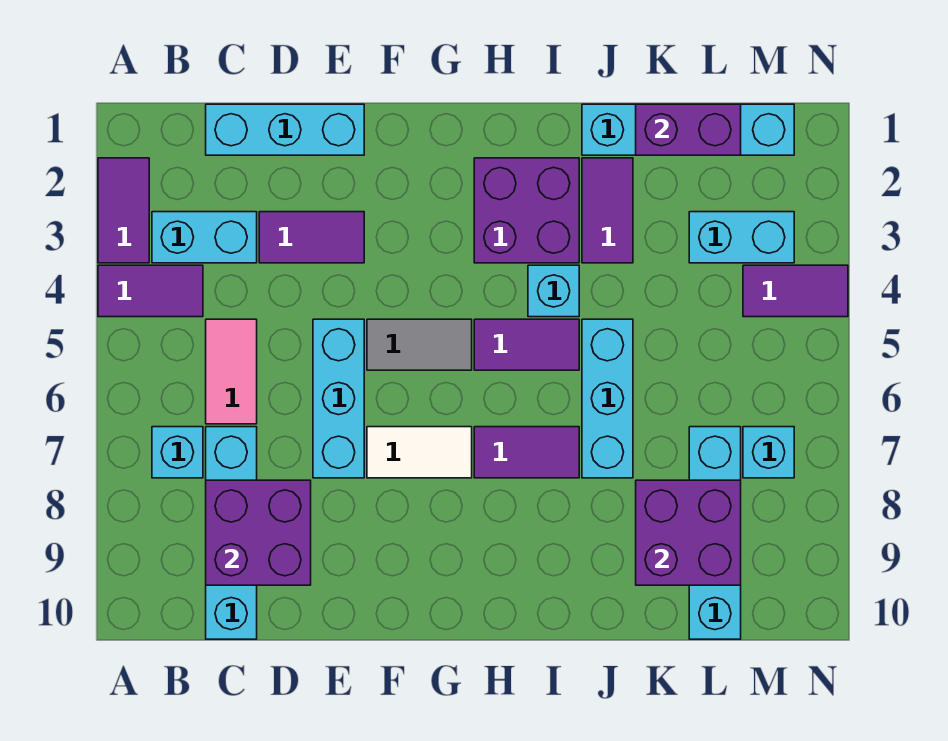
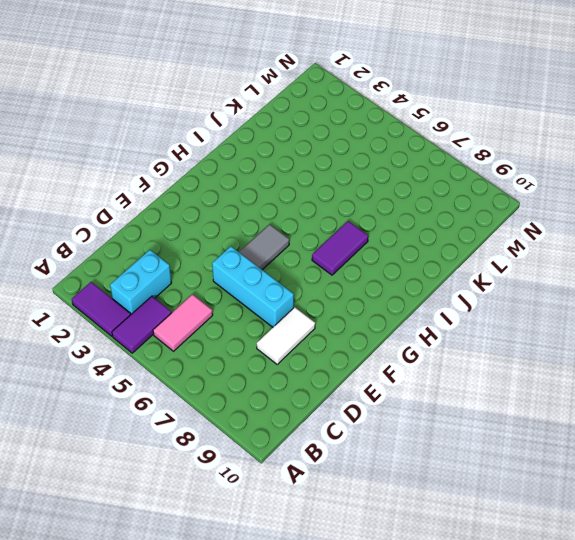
pink tile B5:C5 level 1 -> pink tile C5:C6 level 1
white tile D8:E8 level 1 -> white tile F7:G7 level 1
none -> cyan brick B7 level 1
none -> cyan brick C1:E1 level 1
none -> cyan brick C7:C10 level 1

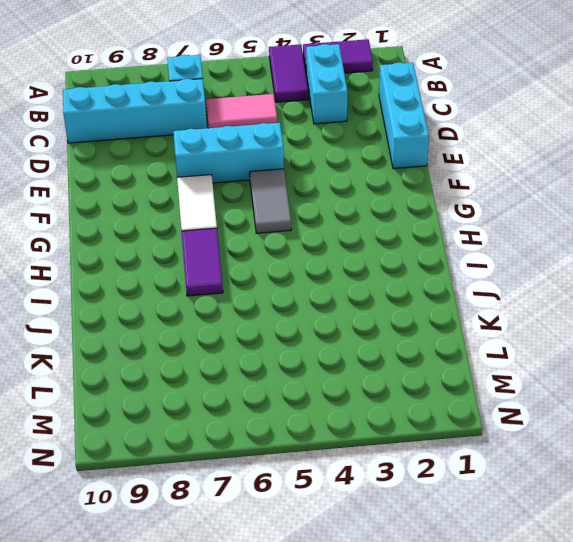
none -> purple tile D3:E3 level 1
none -> purple brick H2:I3 level 1
none -> purple tile H5:I5 level 1

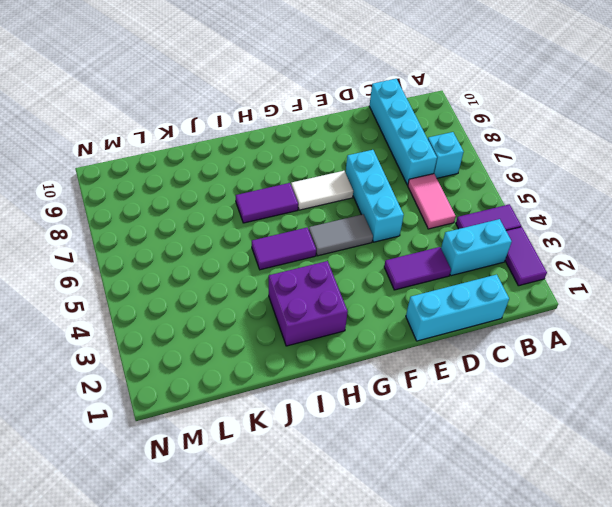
none -> cyan brick I4 level 1
none -> cyan brick J1:M1 level 1
none -> purple tile J2:J3 level 1

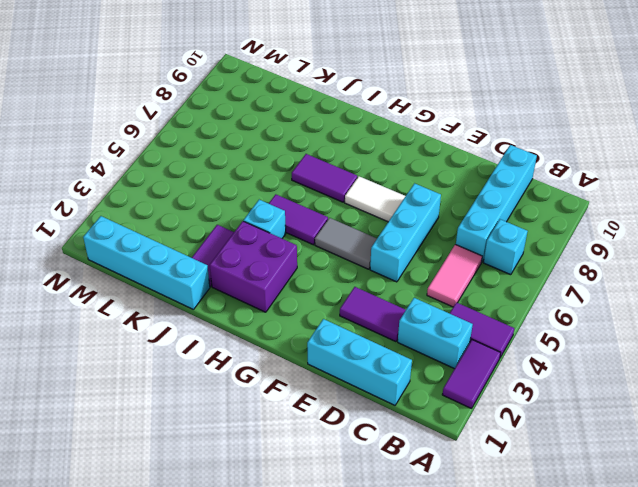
none -> cyan brick J5:J7 level 1
none -> cyan brick L3:M3 level 1
none -> cyan brick L7:L10 level 1

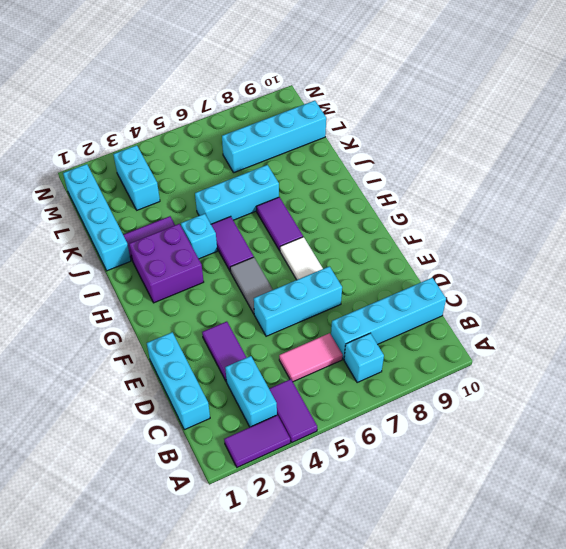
none -> purple tile M4:N4 level 1
none -> cyan brick M7 level 1
none -> purple brick C8:D9 level 2

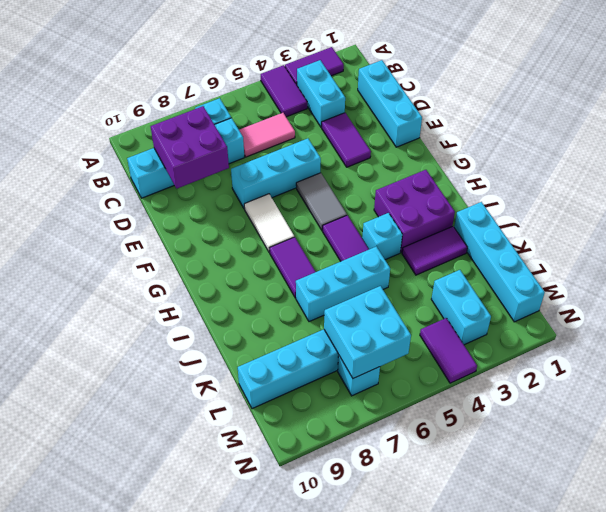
cyan brick L6:M7 level 2 -> none
none -> purple brick K1:L1 level 2
none -> purple brick K8:L9 level 2

